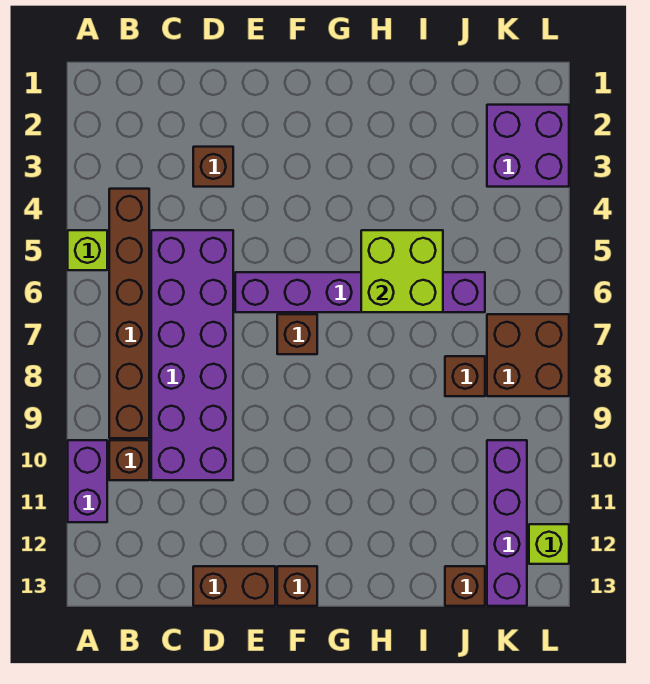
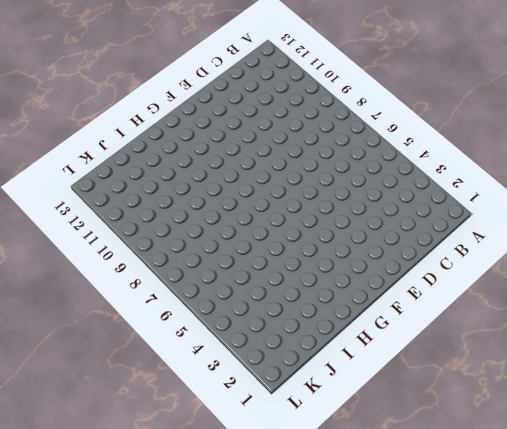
none -> lime brick A5 level 1
none -> purple brick A10:A11 level 1
none -> brown brick B4:B9 level 1

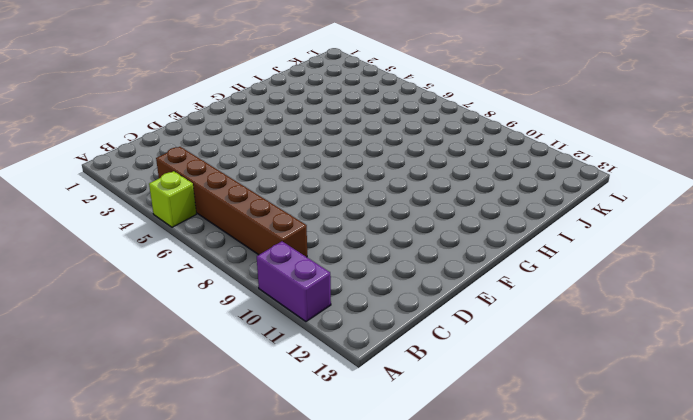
none -> brown brick B10 level 1
none -> purple brick C5:D10 level 1
none -> brown brick D3 level 1

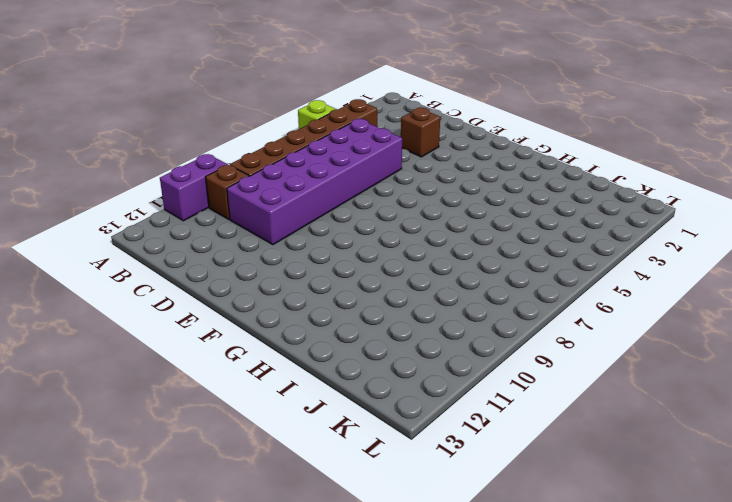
none -> brown brick D13:E13 level 1
none -> purple brick E6:J6 level 1
none -> brown brick F7 level 1

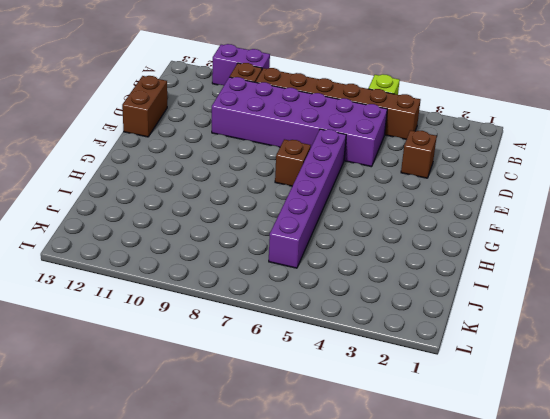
none -> brown brick F13 level 1
none -> brown brick J8 level 1
none -> brown brick J13 level 1

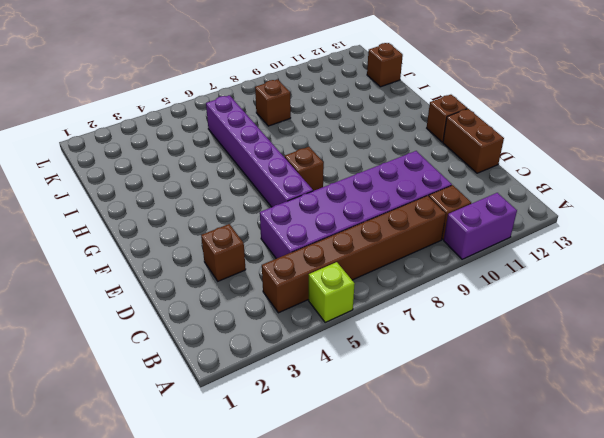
none -> purple brick K2:L3 level 1
none -> brown brick K7:L8 level 1
none -> purple brick K10:K13 level 1

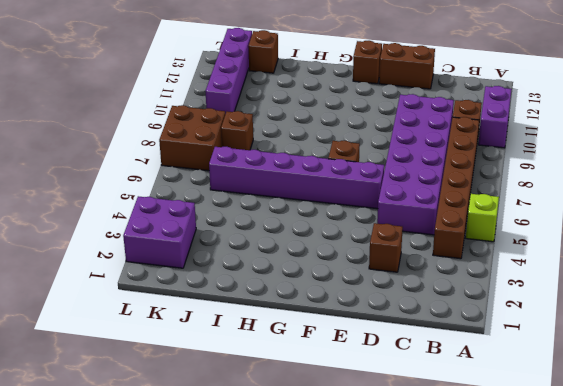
none -> lime brick L12 level 1
none -> lime brick H5:I6 level 2

